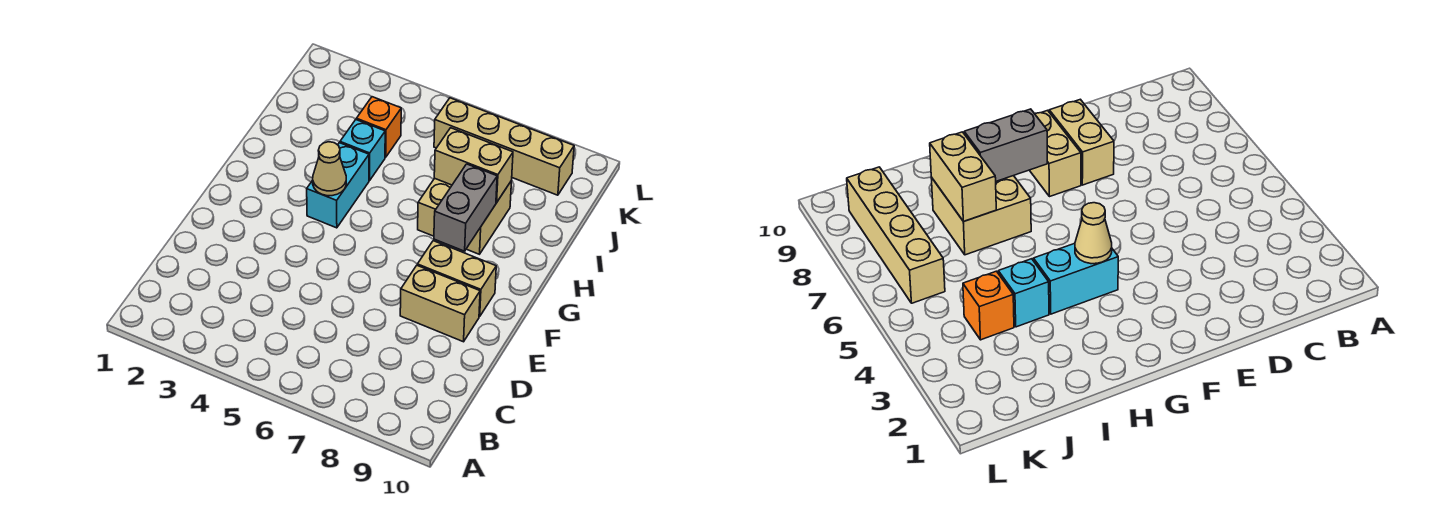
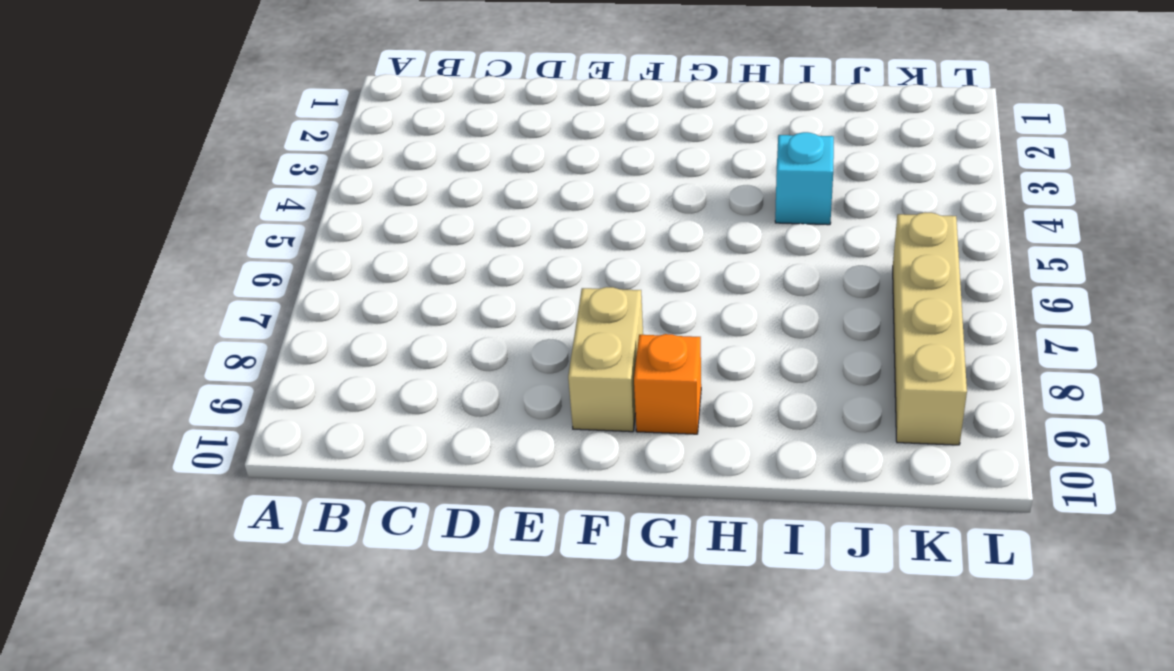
orange brick G9 level 1 -> orange brick J4 level 1
none -> tan brick E8:E9 level 1
none -> cyan brick G4:H4 level 1

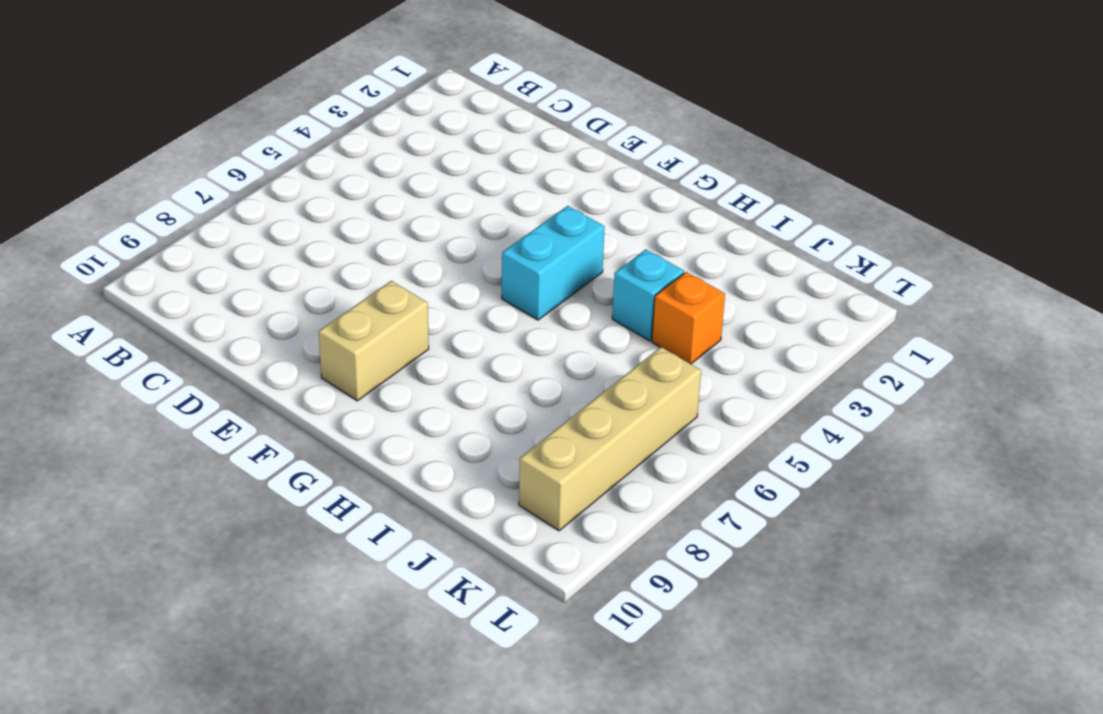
cyan brick G4:G5 level 1 -> cyan brick G4:H4 level 1
none -> tan brick E8:E9 level 1
none -> tan brick H7:I8 level 1

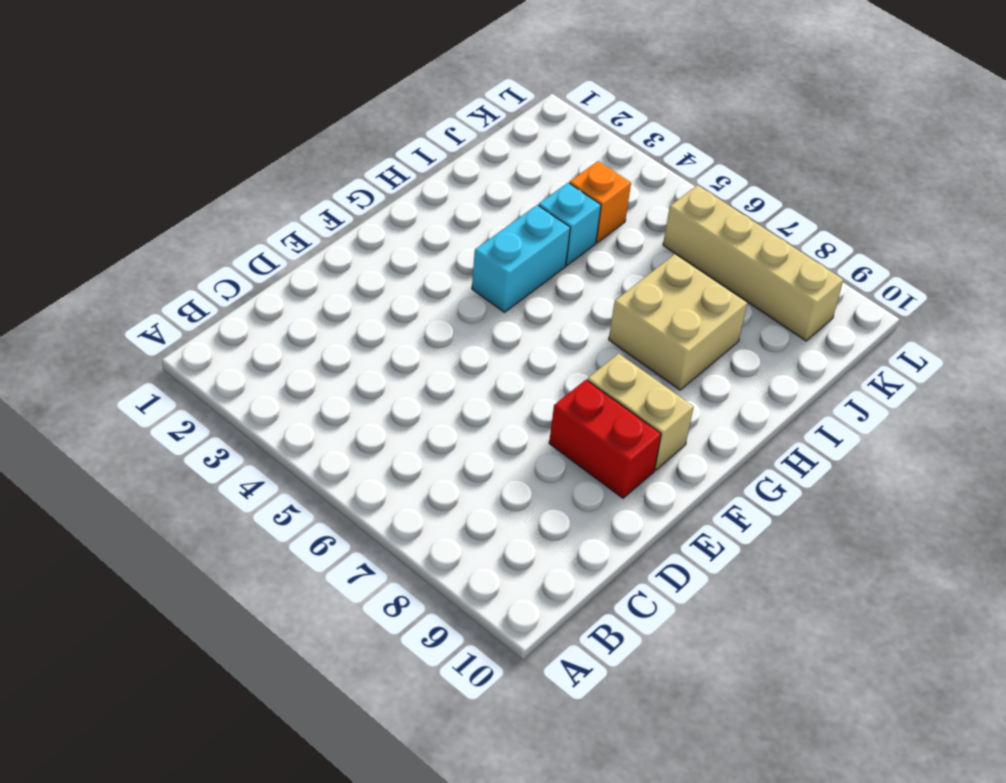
red brick E8:E9 level 1 -> tan brick E8:E9 level 1
none -> tan cone G4 level 2
none -> grey brick G8:H8 level 2

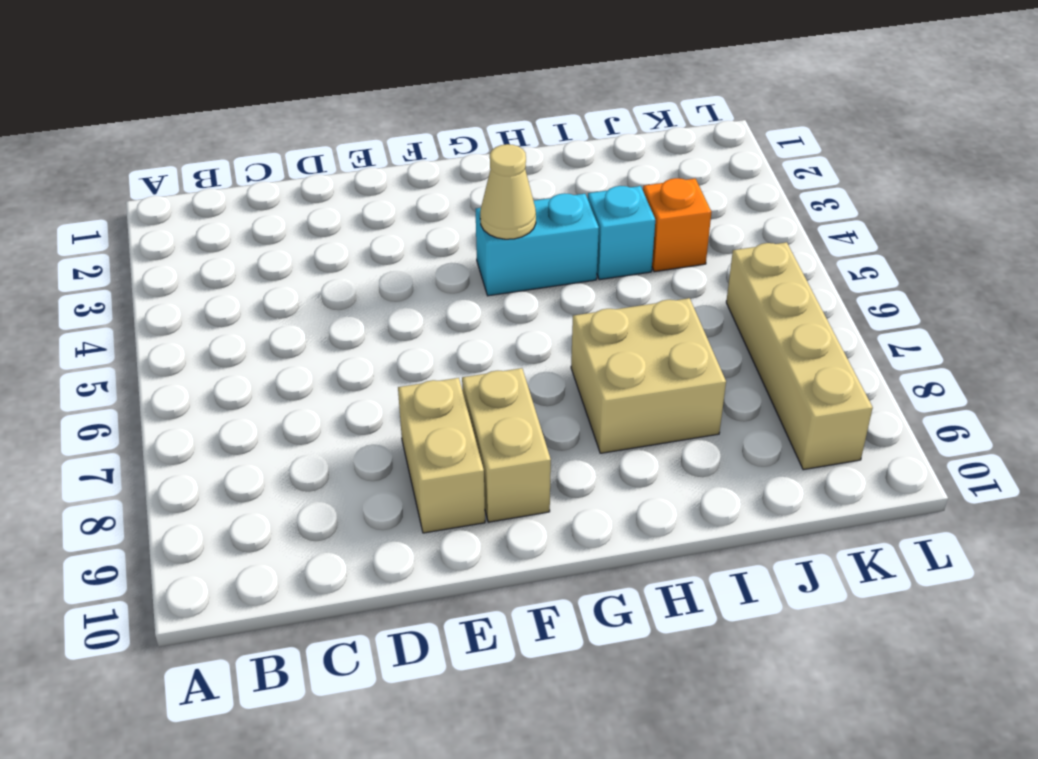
none -> grey brick G8:H8 level 2
none -> tan brick I7:I8 level 2

